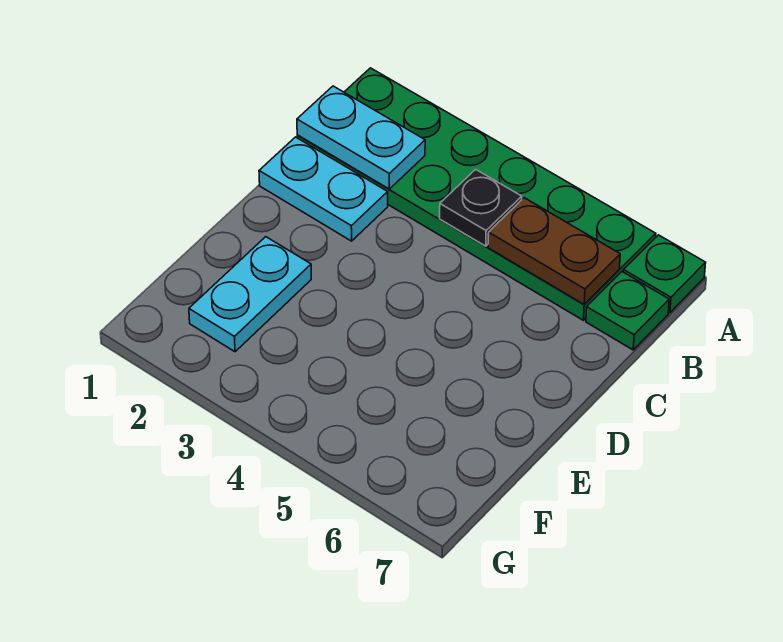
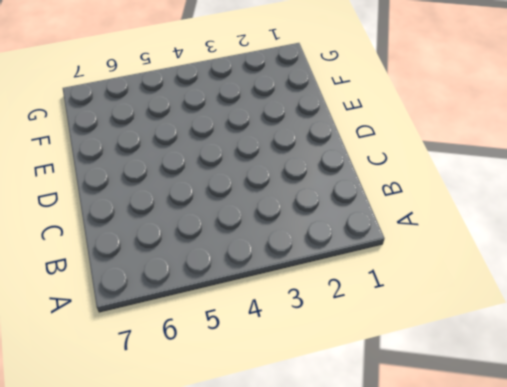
none -> green plate A1:B6 level 1
none -> green plate A7 level 1

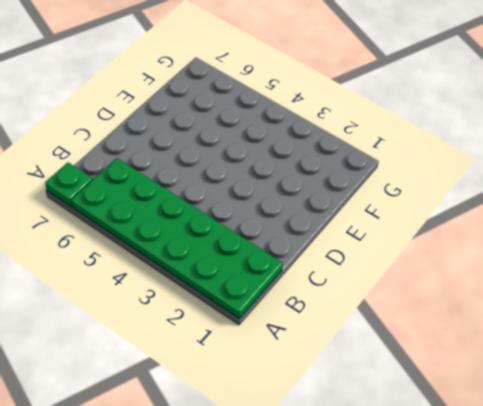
none -> green plate B7 level 1
none -> cyan plate C1:C2 level 1

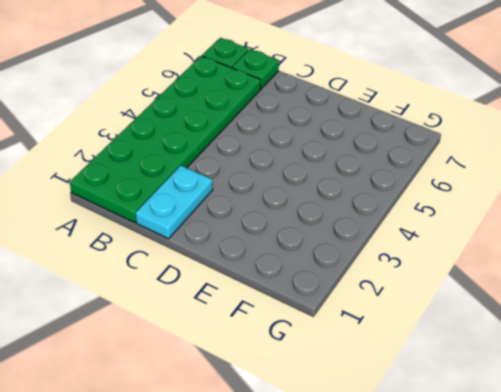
none -> cyan plate E2:F2 level 1
none -> cyan plate B1:B2 level 2

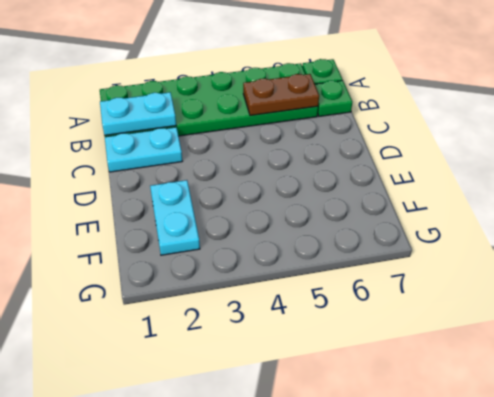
none -> black plate B4 level 2

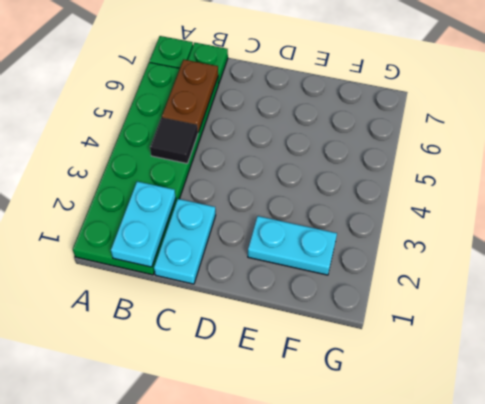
black tile B4 level 2 -> black plate B4 level 2

